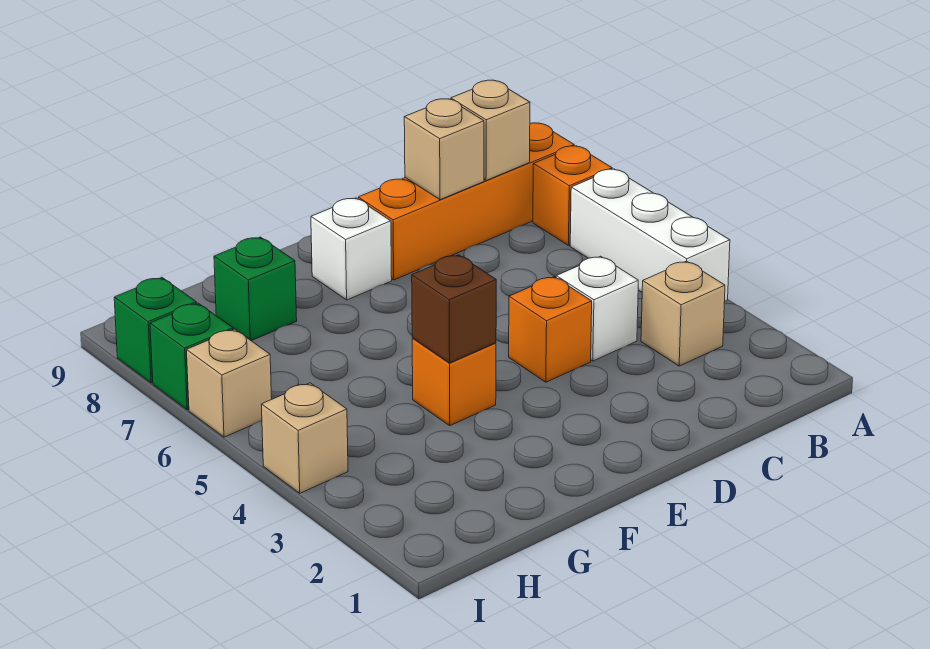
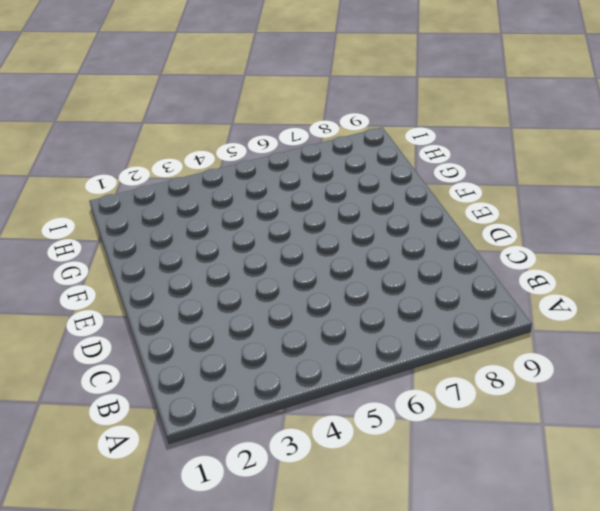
none -> white brick A4:A6 level 1
none -> orange brick A7 level 1
none -> orange brick A8:D8 level 1

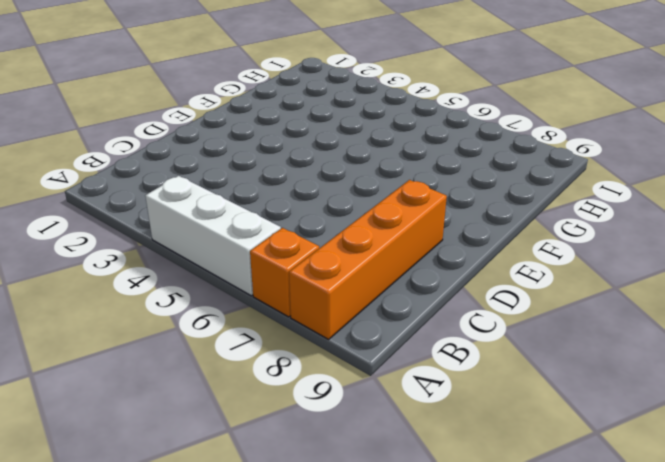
none -> tan brick B3 level 1
none -> white brick C4 level 1
none -> orange brick D4 level 1

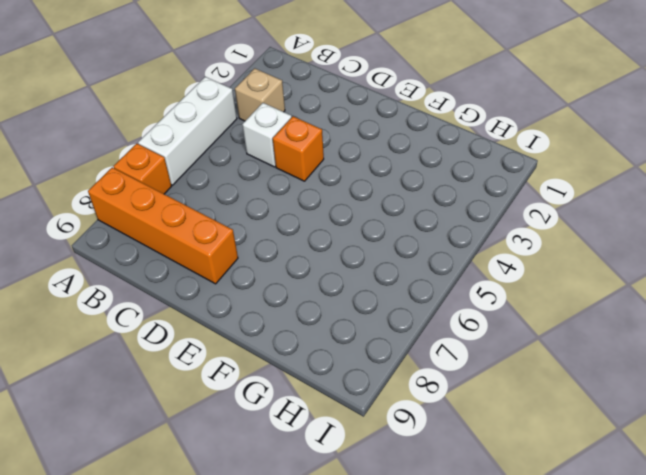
none -> white brick E8 level 1
none -> orange brick F4 level 1
none -> green brick G8 level 1

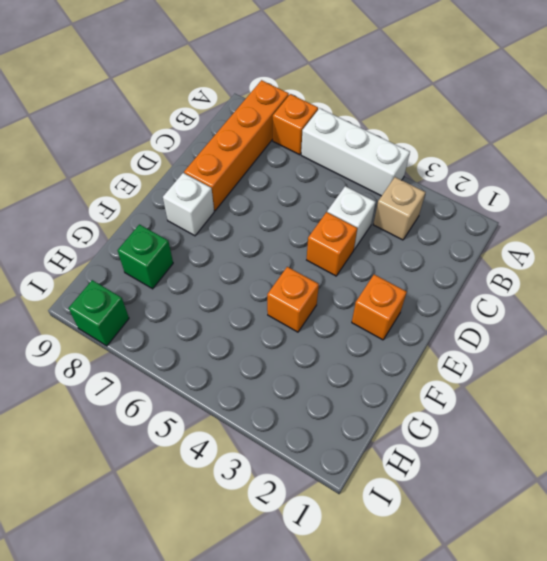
orange brick E2 level 1 -> none
none -> tan brick I4 level 1
none -> tan brick I6 level 1
none -> green brick I7 level 1

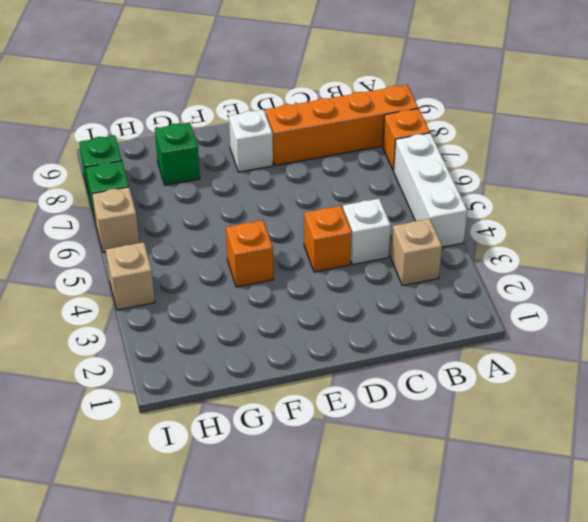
none -> tan brick B8 level 2
none -> tan brick C8 level 2
none -> brown brick F4 level 2

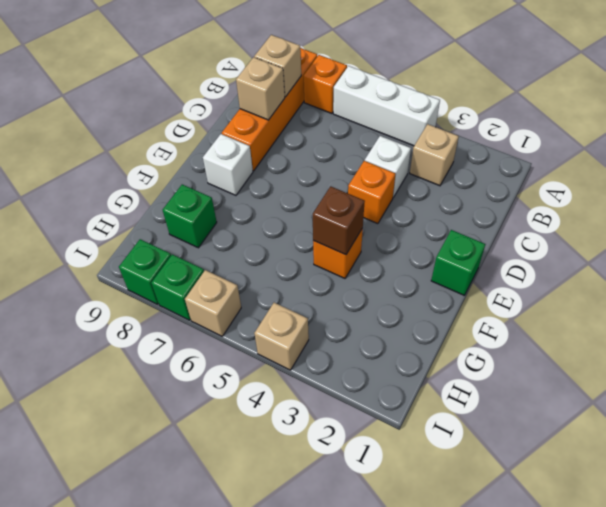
green brick E1 level 1 -> none

